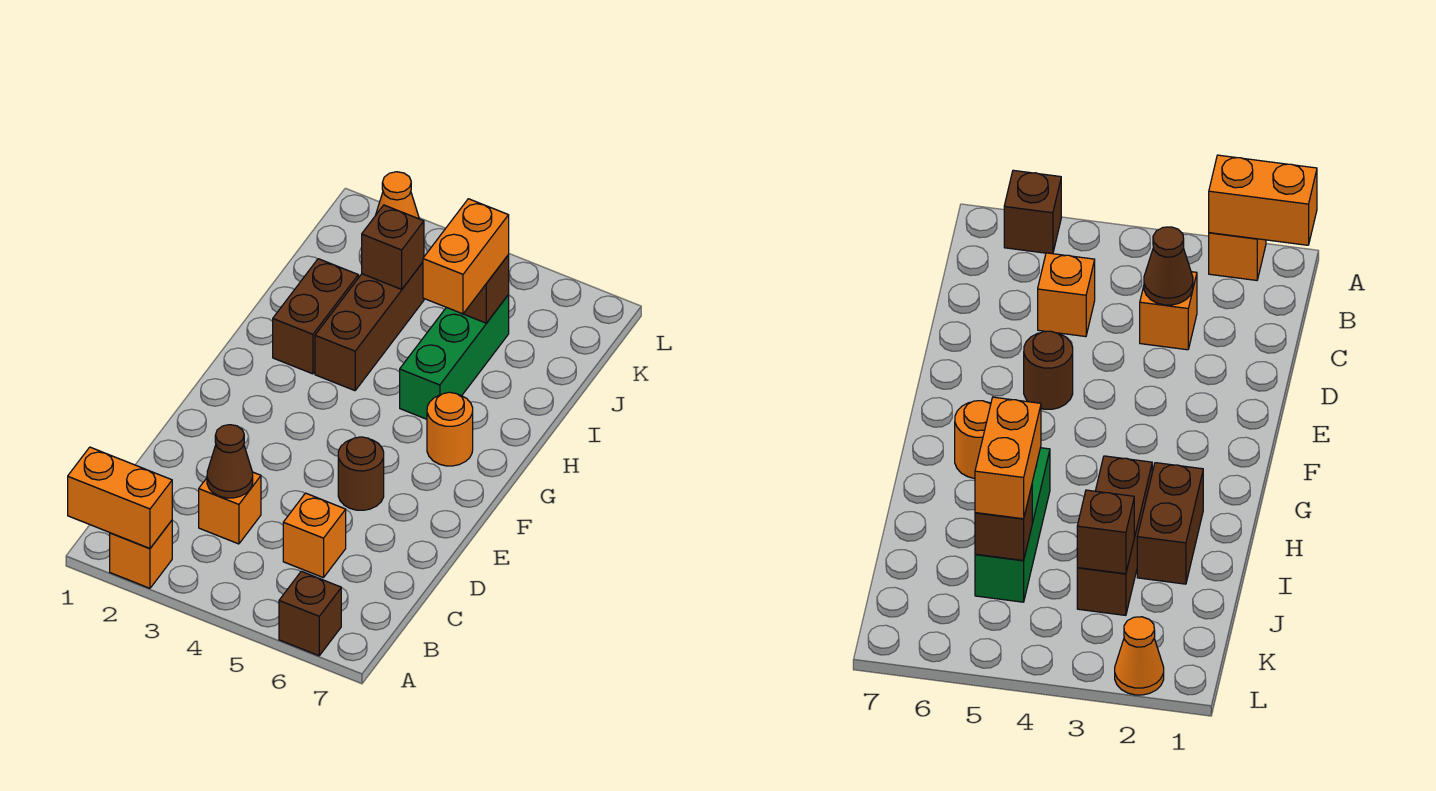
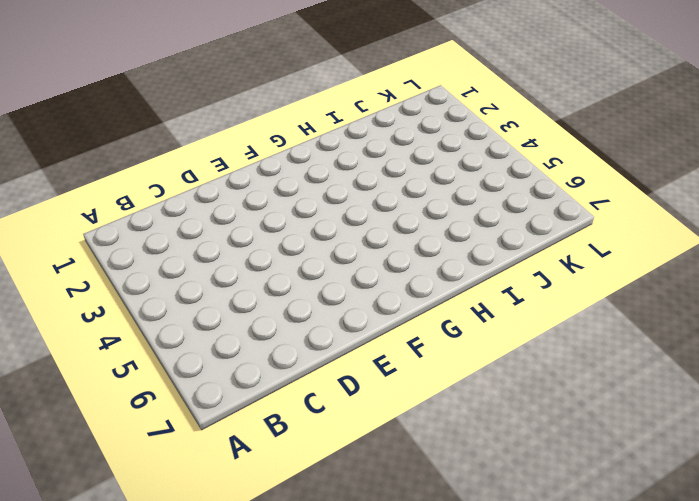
none -> orange brick A2 level 1
none -> brown brick A6 level 1
none -> orange brick C3 level 1

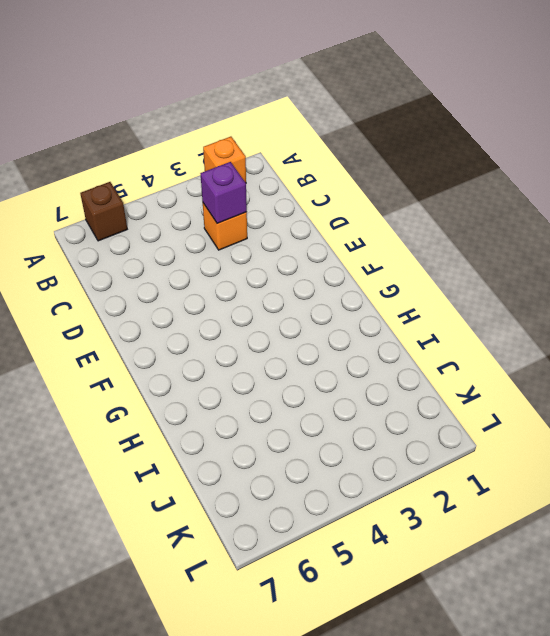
purple brick C3 level 2 -> brown cone C3 level 2
none -> orange brick C5 level 1
none -> brown round brick E5 level 1
none -> orange round brick G6 level 1

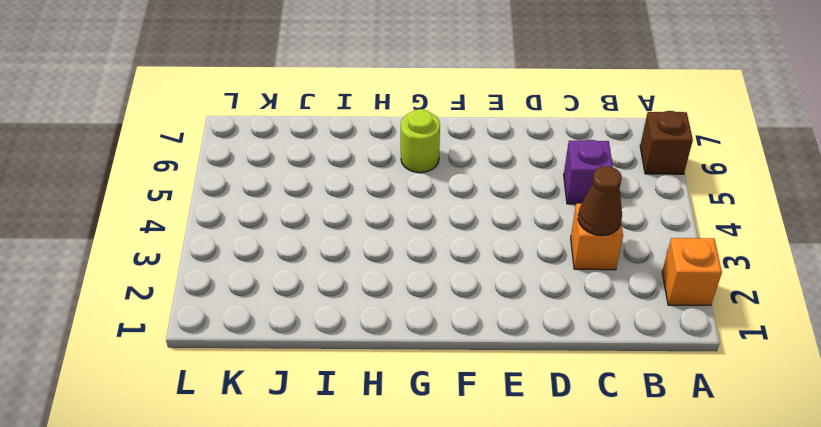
purple brick C5 level 1 -> orange brick C5 level 1
lime round brick G6 level 1 -> orange round brick G6 level 1
none -> brown round brick E5 level 1
none -> brown brick H2:I2 level 1
none -> brown brick H3:J3 level 1

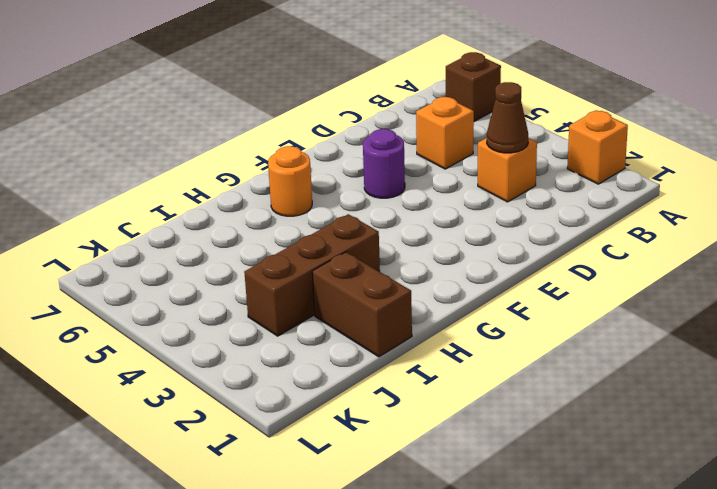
purple round brick E5 level 1 -> brown round brick E5 level 1
brown brick I1:I2 level 1 -> brown brick H2:I2 level 1
none -> green brick H5:J5 level 1
none -> orange cone L2 level 1
none -> orange brick A1:A2 level 2

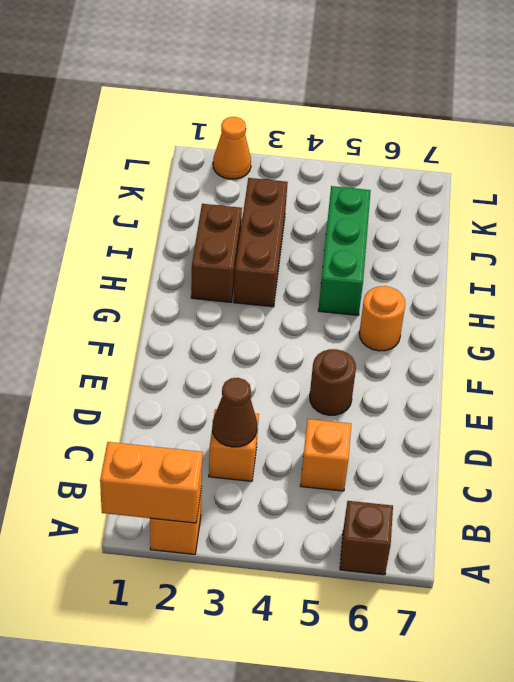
none -> brown brick J3 level 2
none -> brown brick J5 level 2
none -> orange brick I5:J5 level 3

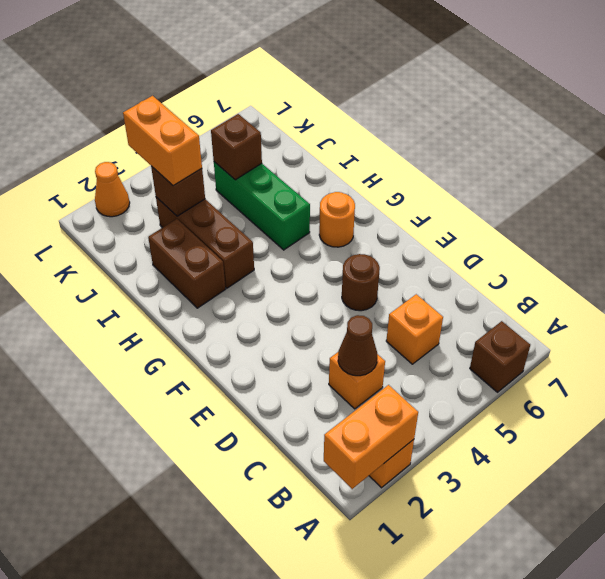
orange brick J3:K3 level 3 -> orange brick I5:J5 level 3

